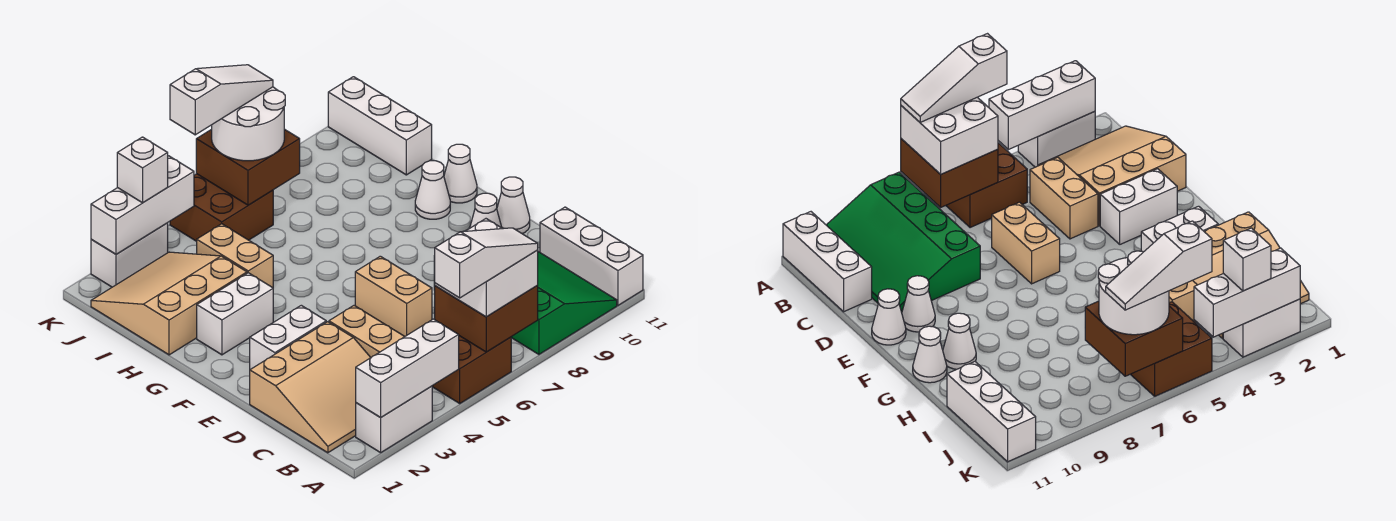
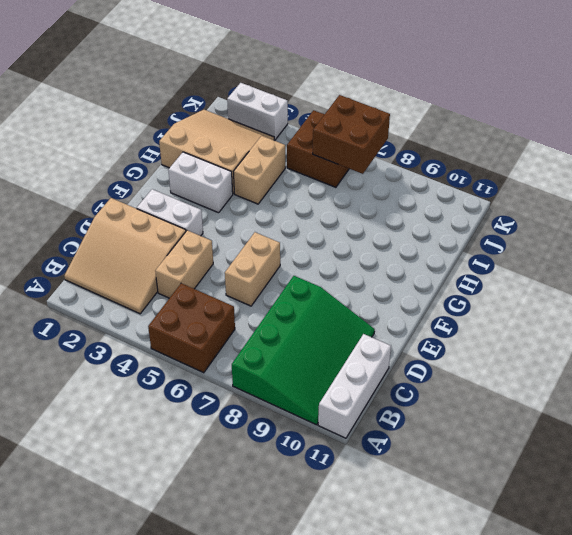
none -> white brick A2:A3 level 1
none -> white cone E10 level 1
none -> white cone E11 level 1

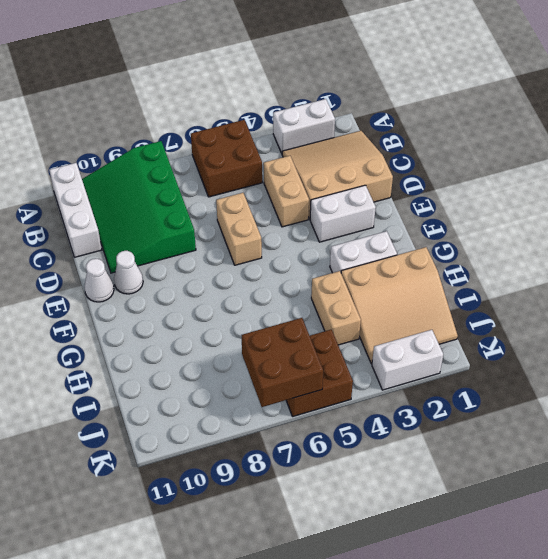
none -> white cone G10 level 1
none -> white cone G11 level 1
none -> white brick I11:K11 level 1

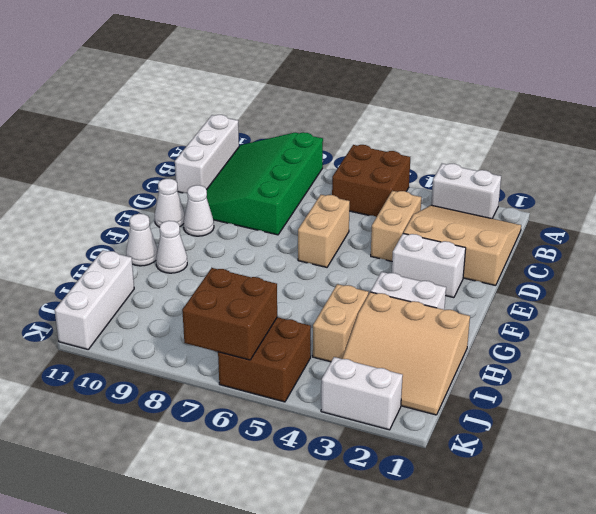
none -> white brick A2:A4 level 2
none -> brown brick A6:B7 level 2
none -> white brick K2:K4 level 2

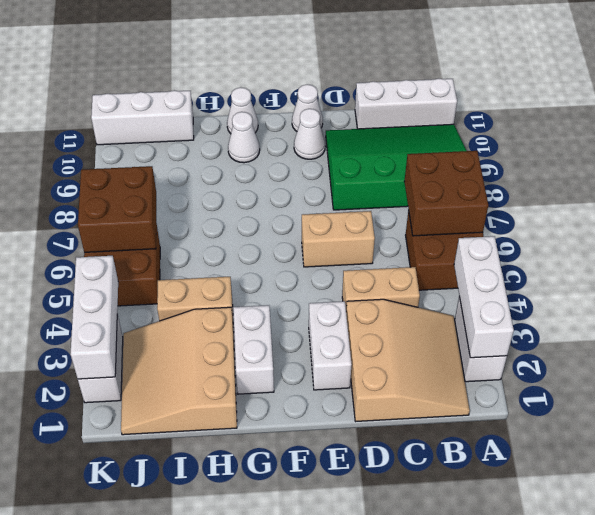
none -> white brick A6:B7 level 3
none -> white round brick J6:K7 level 3
none -> white brick K3 level 3

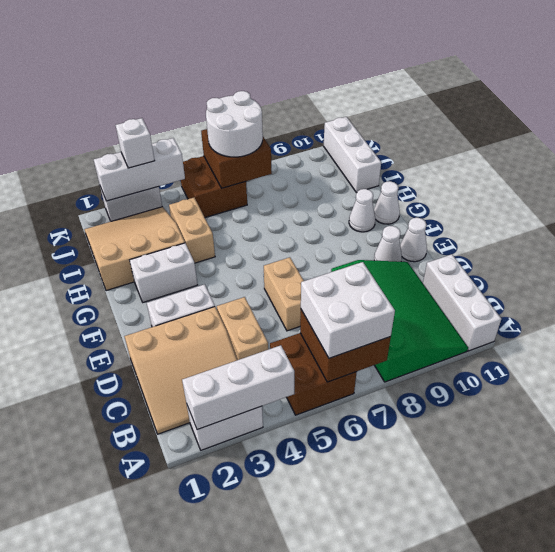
none -> white slope A5:A7 level 4 top 5
none -> white slope K5:K7 level 4 top 5

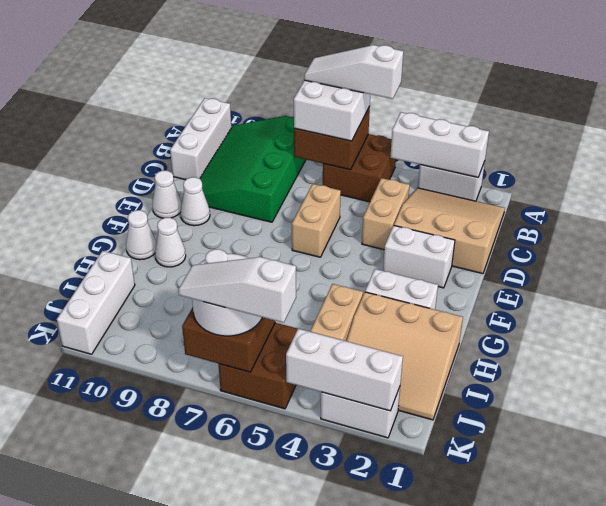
none -> white brick K3 level 3

